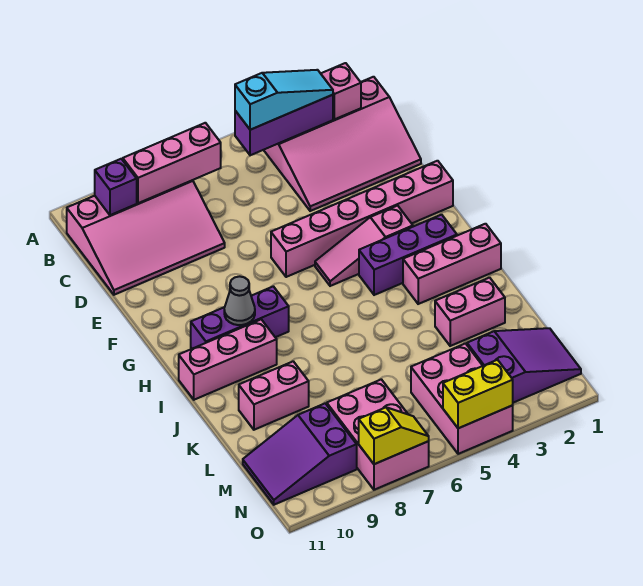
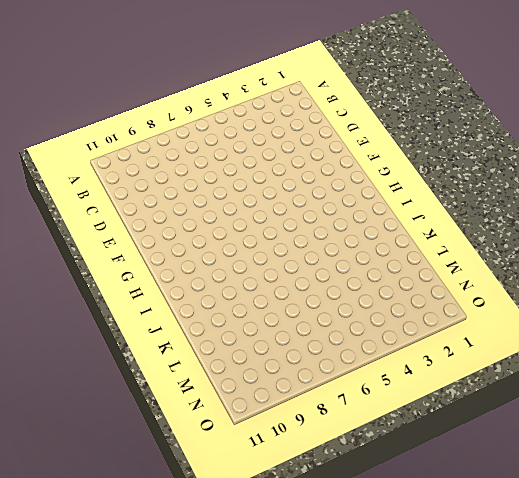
none -> pink slope B1:D4 level 1 top B
none -> pink slope B8:D11 level 1 top B
none -> pink brick F1:F6 level 1

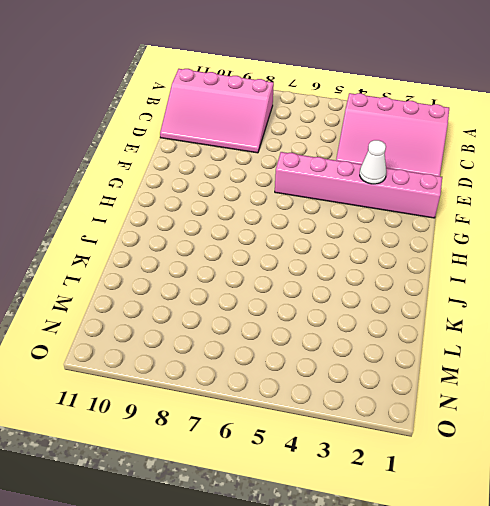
white cone F3 level 2 -> none
none -> pink slope G3:G5 level 1 top 3
none -> purple brick H2:H4 level 1
none -> purple brick H8:H10 level 1

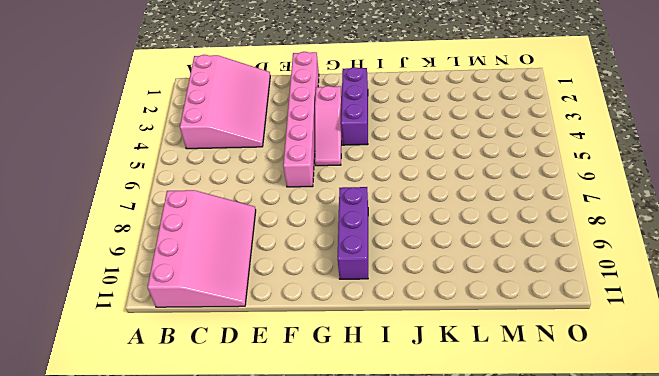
none -> pink brick I1:I3 level 1
none -> pink brick I9:I11 level 1
none -> pink brick K2:K3 level 1

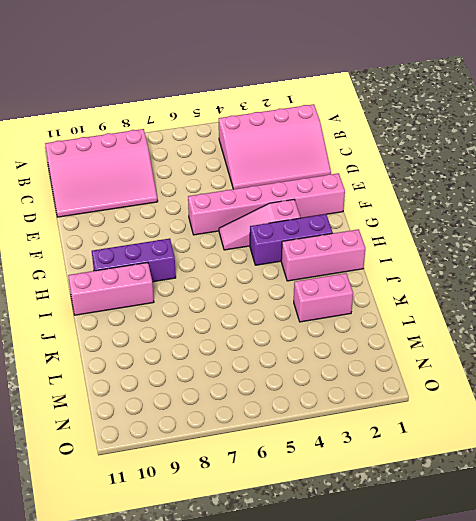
none -> pink brick K9:K10 level 1
none -> purple slope M1:N3 level 1 top 3
none -> pink brick M4:O5 level 1

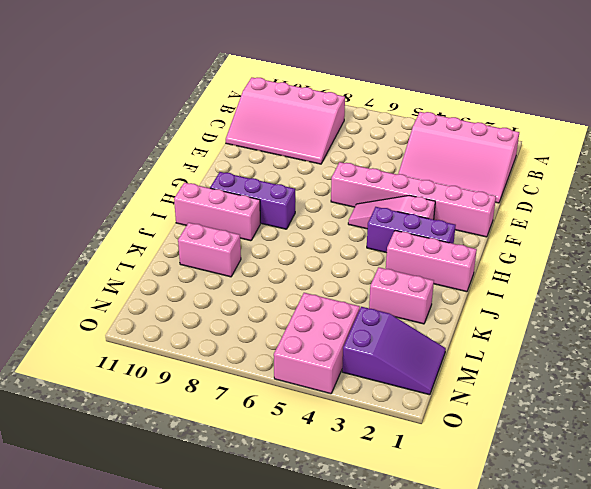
none -> pink brick M7:O8 level 1
none -> purple slope M9:N11 level 1 top 9
none -> pink brick B2 level 2

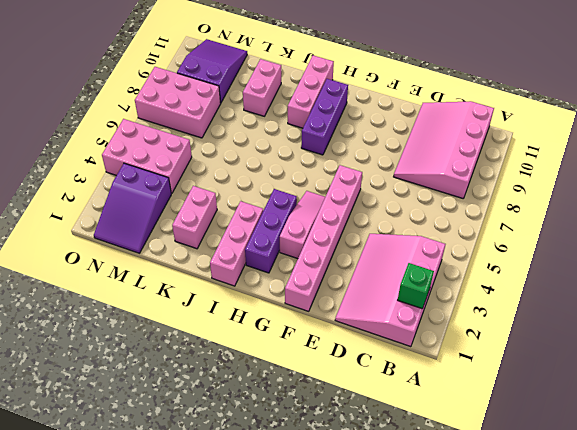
green brick B2 level 2 -> pink brick B2 level 2
none -> purple brick B3:B5 level 2
none -> pink brick B7:B9 level 2
none -> purple brick B10 level 2

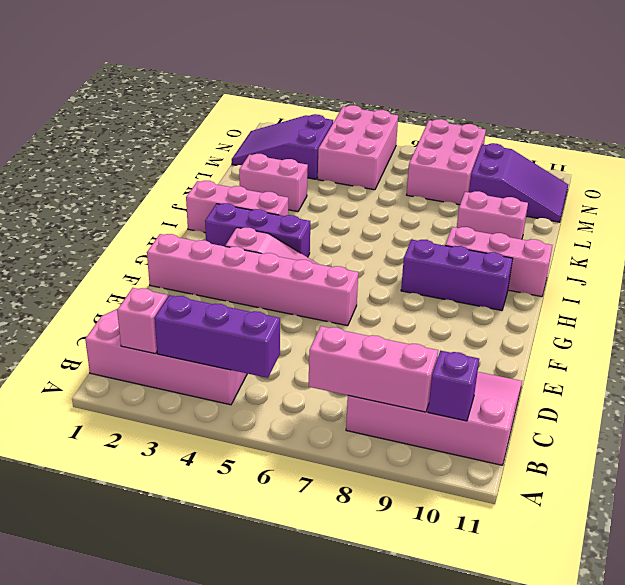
none -> grey cone H9 level 2
none -> yellow brick O4:O5 level 2
none -> yellow slope O7:O8 level 2 top 8

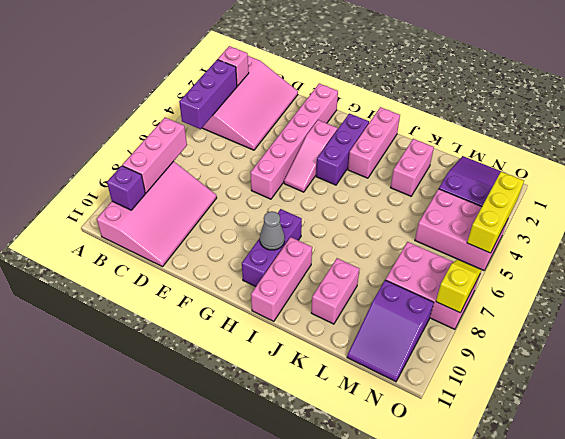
yellow brick O3:O5 level 2 -> yellow brick O4:O5 level 2
none -> cyan slope B3:B5 level 3 top 5

